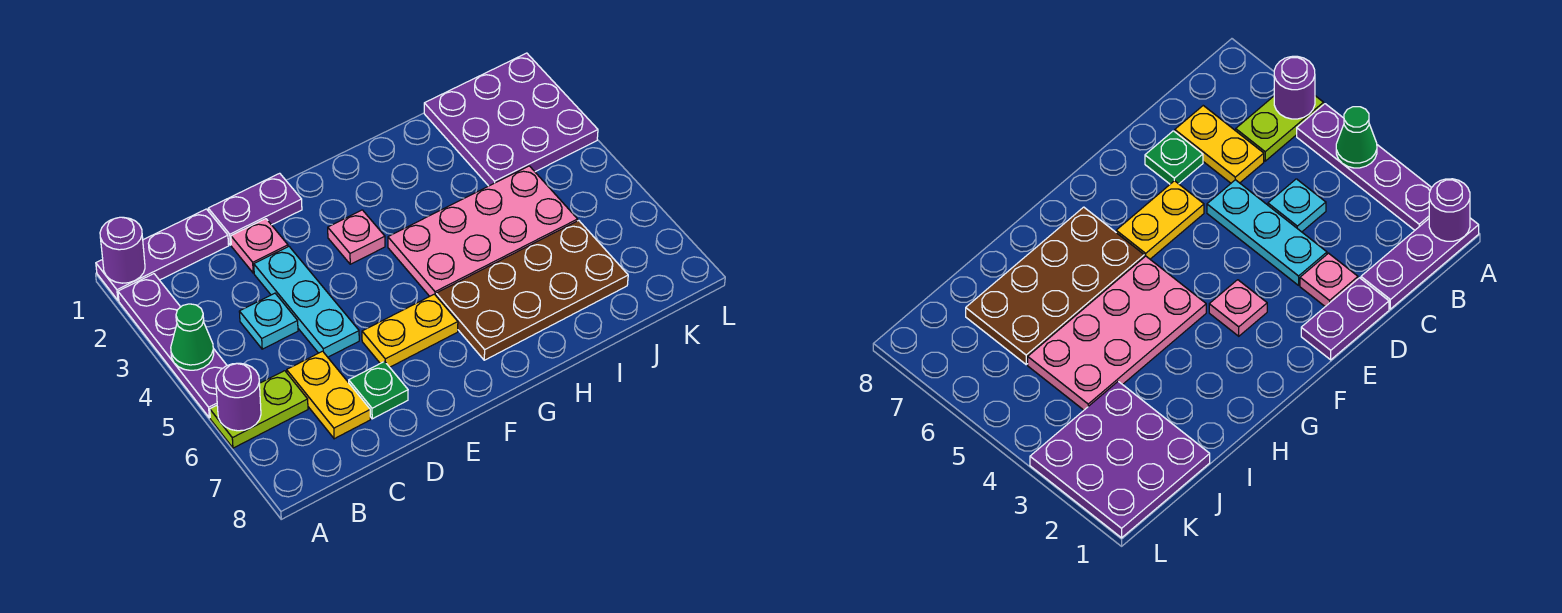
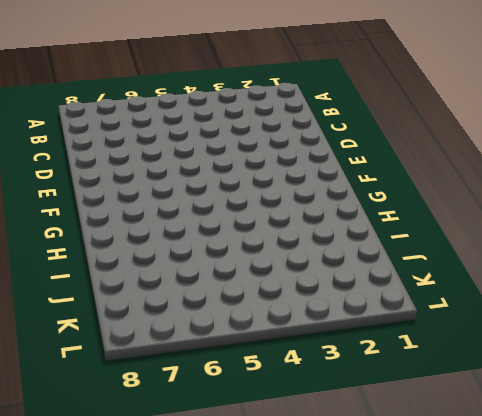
none -> purple plate A1:C1 level 1
none -> purple plate A2:A5 level 1
none -> lime plate A6:B6 level 1

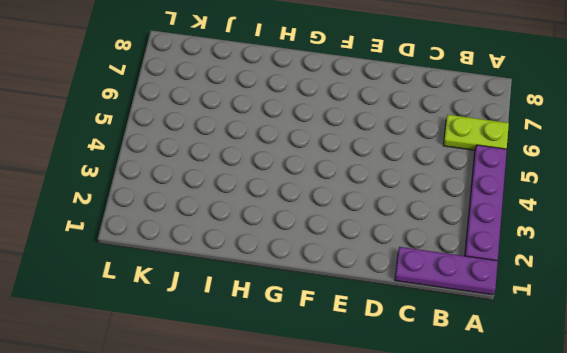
none -> cyan plate C4 level 1
none -> yellow plate C6:C7 level 1
none -> purple plate D1:E1 level 1

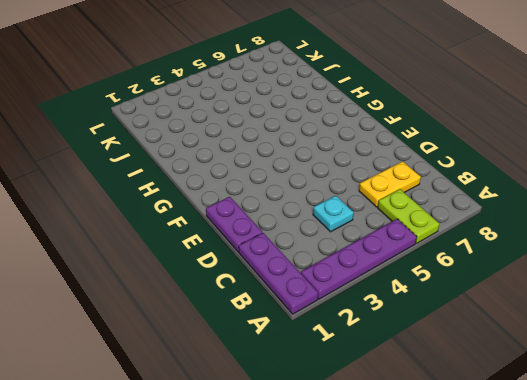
none -> pink plate D2 level 1
none -> cyan plate D3:D5 level 1
none -> green plate D7 level 1

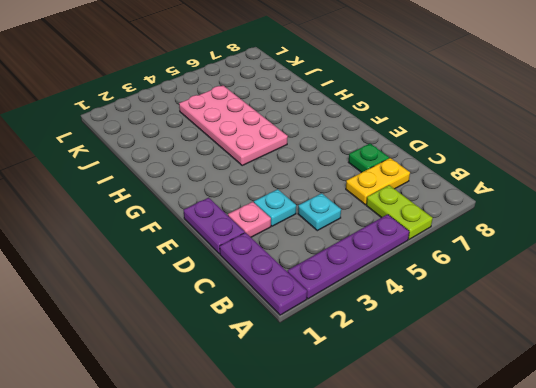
cyan plate D3 level 1 -> cyan plate D3:D5 level 1
none -> yellow plate E6:F6 level 1
none -> pink plate F3 level 1
none -> brown plate G6:J7 level 1

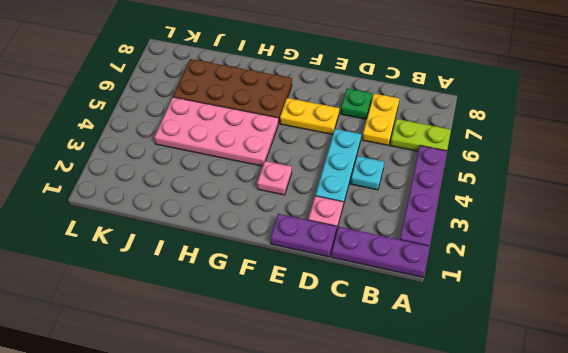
none -> purple plate J1:L3 level 1
none -> purple round brick A1 level 2
none -> green cone A4 level 2

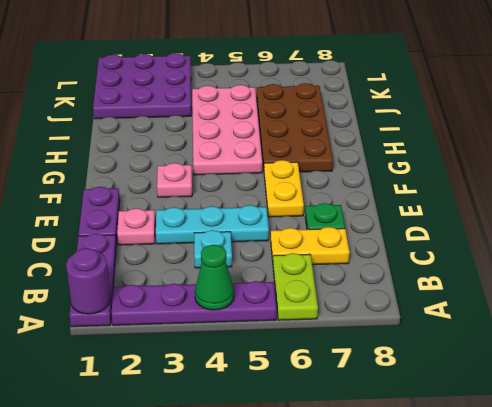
none -> purple round brick A6 level 2

